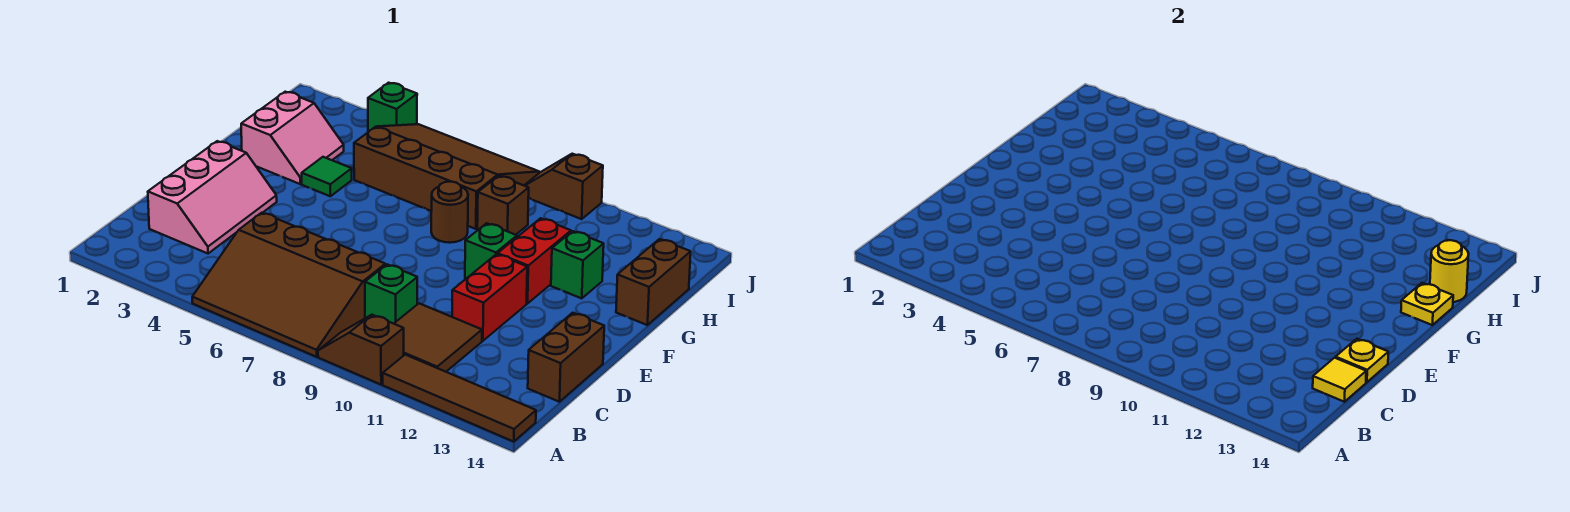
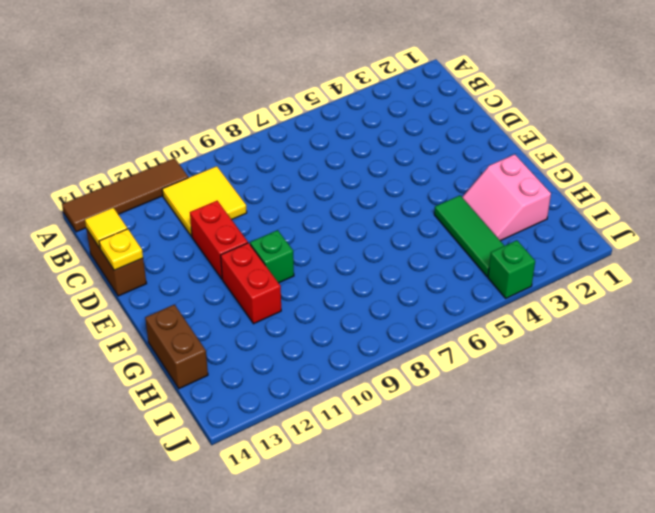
yellow tile B10:C11 level 1 -> brown tile B10:C11 level 1
green tile G4:I4 level 1 -> green tile G4 level 1
none -> brown slope A5:C8 level 1 top C
none -> brown slope A9:A10 level 1 top 10
none -> pink slope C2:E3 level 1 top 2

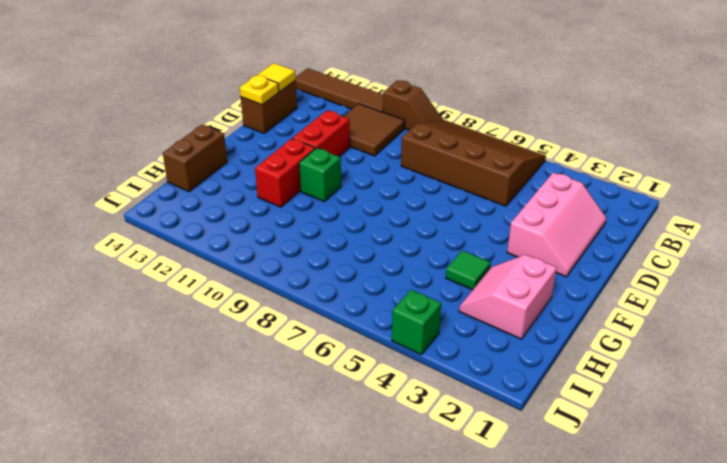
pink slope C2:E3 level 1 top 3 -> pink slope C2:E3 level 1 top 2
none -> green brick C9 level 1
none -> brown round brick G8 level 1
none -> green brick G12 level 1

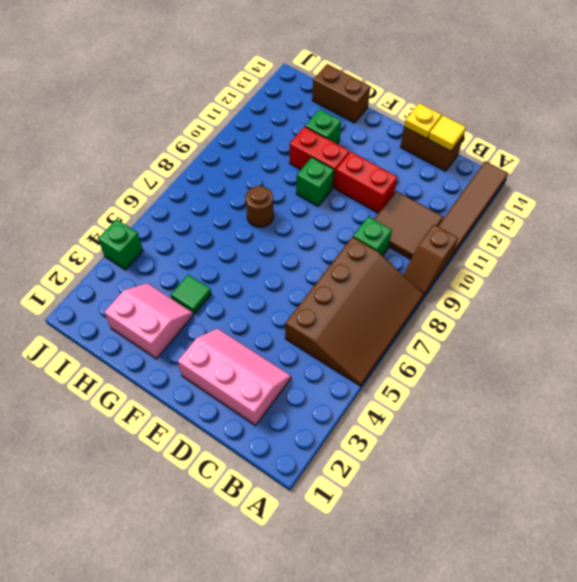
none -> brown slope H5:J8 level 1 top H
none -> brown brick H9 level 1
none -> brown slope J9:J10 level 1 top 10

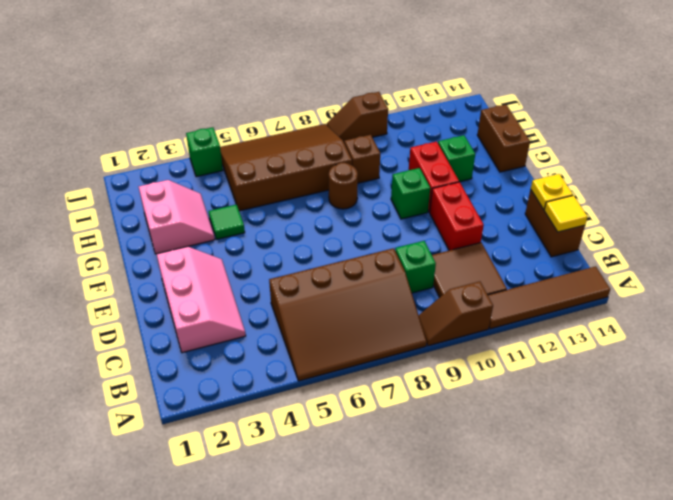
none -> yellow plate G14 level 2
none -> yellow round brick H14 level 2

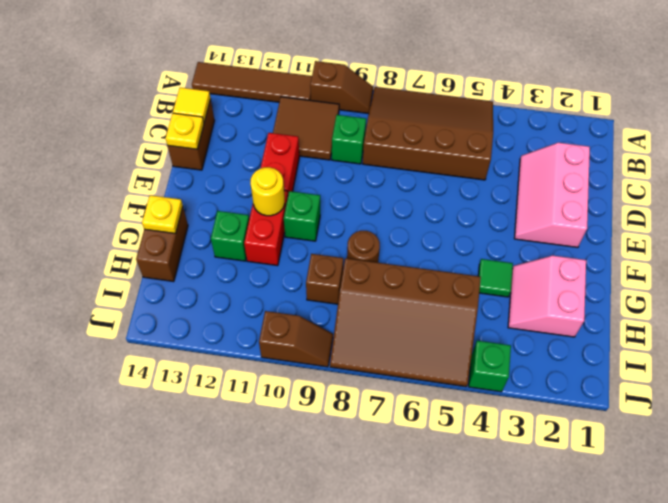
yellow round brick F11 level 2 -> yellow round brick H14 level 2

